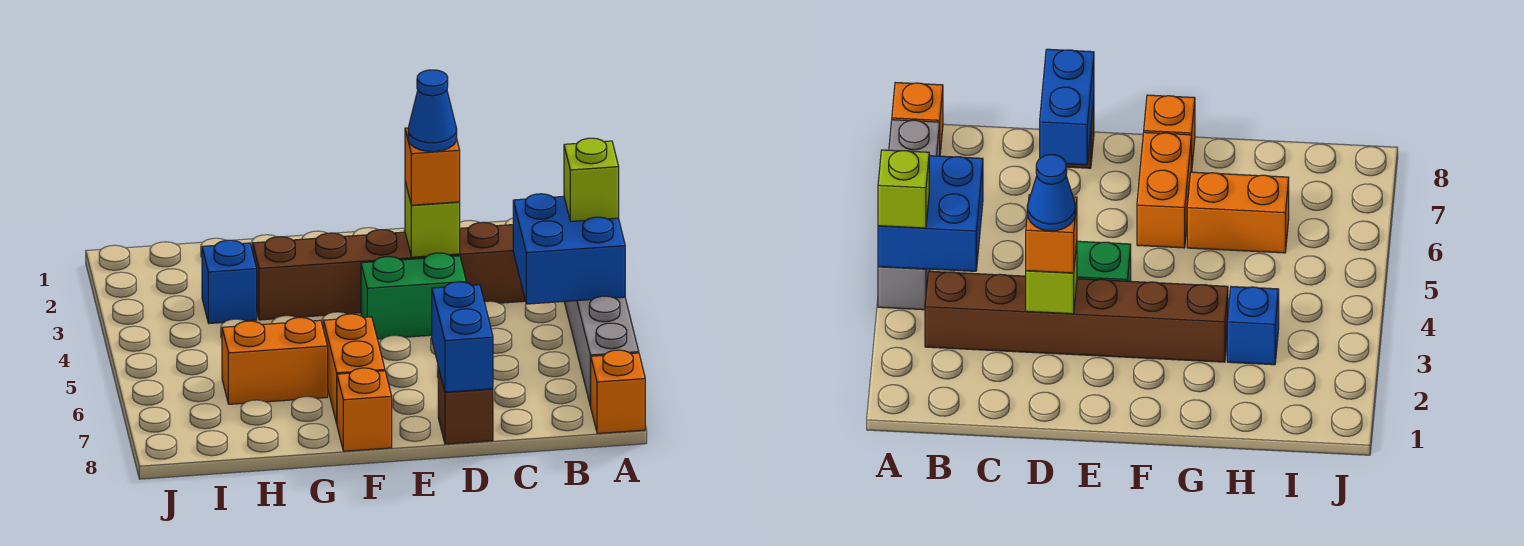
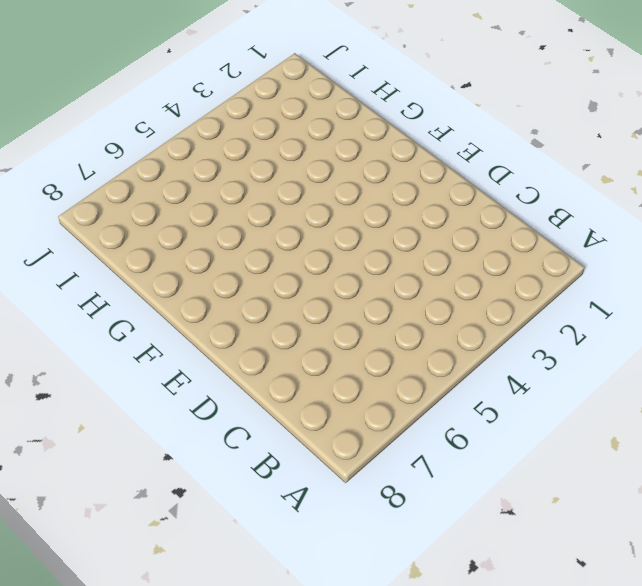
none -> grey brick A4:A7 level 1
none -> orange brick A8 level 1
none -> brown brick B3:G3 level 1

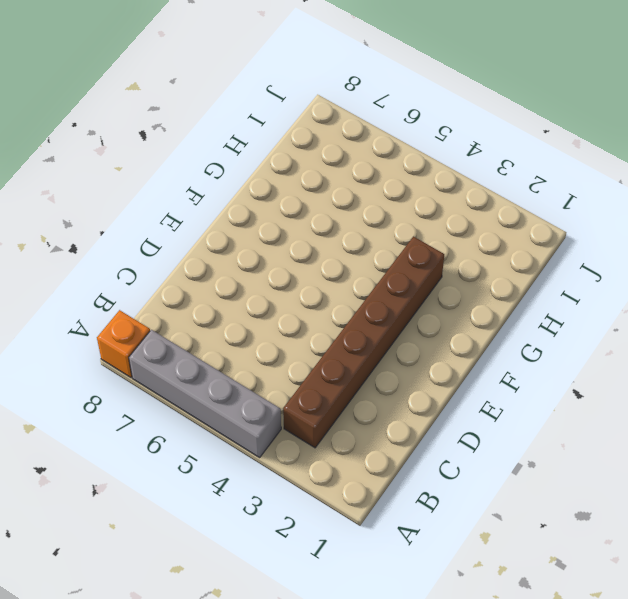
none -> green brick D4:E4 level 1
none -> brown brick D8 level 1
none -> orange brick F6:F7 level 1

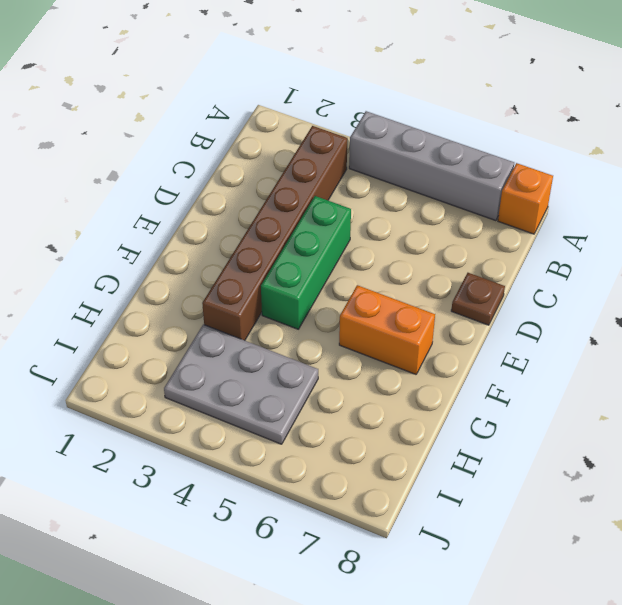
green brick D4:F4 level 1 -> green brick D4:E4 level 1
brown plate D8 level 1 -> brown brick D8 level 1
grey plate H3:I5 level 1 -> blue brick H3 level 1
none -> orange brick F8 level 1
none -> orange brick G6:H6 level 1
none -> blue brick A4:B5 level 2

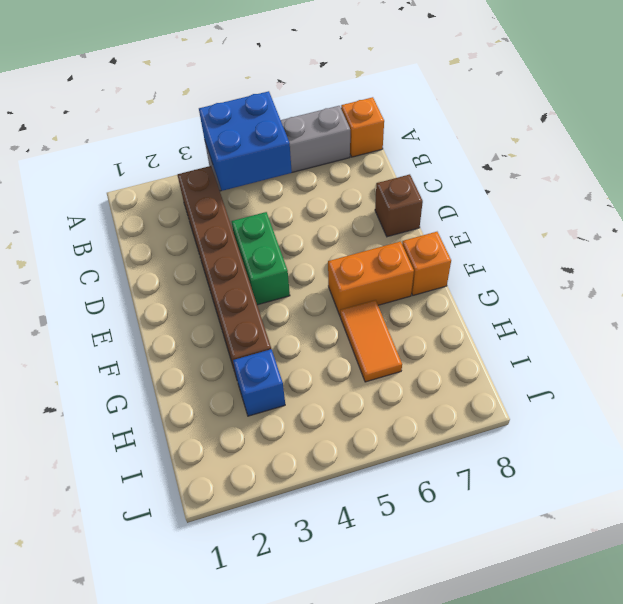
orange tile G6:H6 level 1 -> orange brick G6:H6 level 1
none -> lime brick D3 level 2
none -> blue brick D7:D8 level 2
none -> lime brick A4 level 3

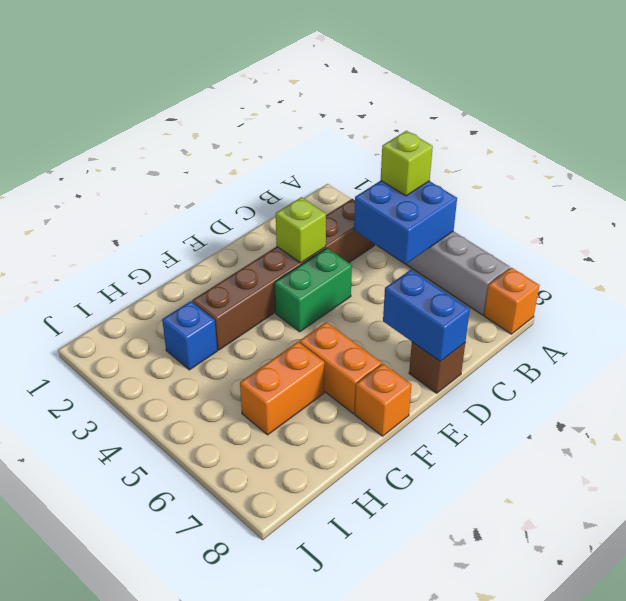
none -> orange brick D3 level 3
none -> blue cone D3 level 4

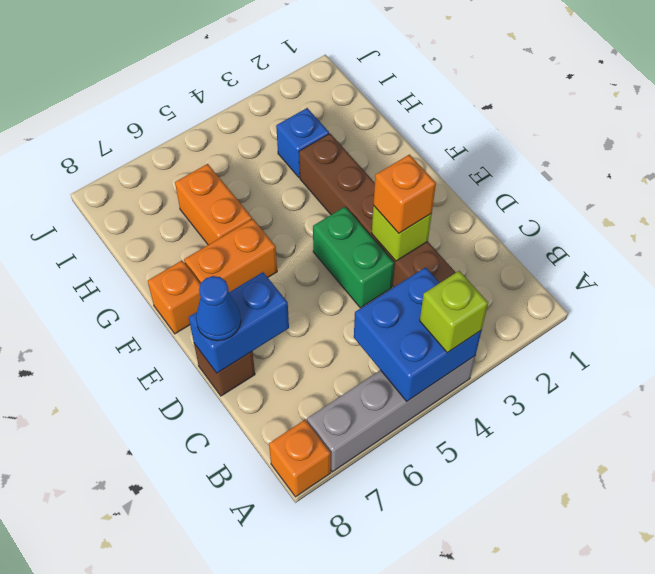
blue cone D8 level 3 -> blue cone D3 level 4

